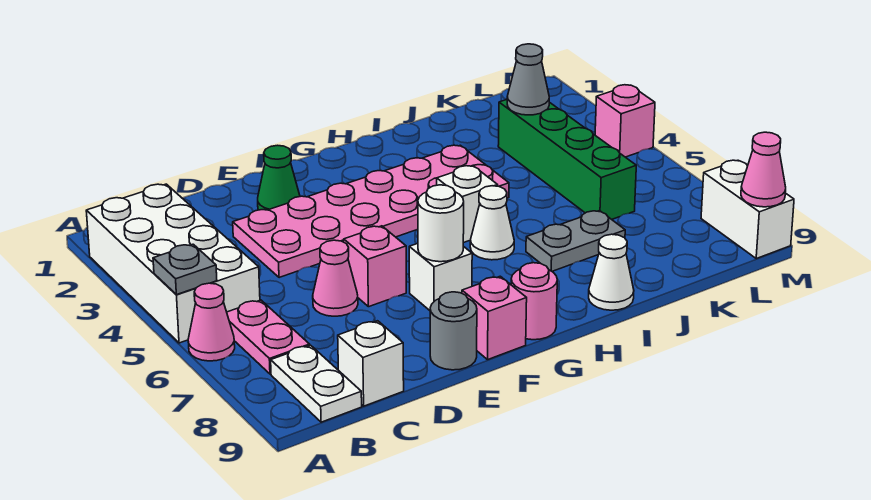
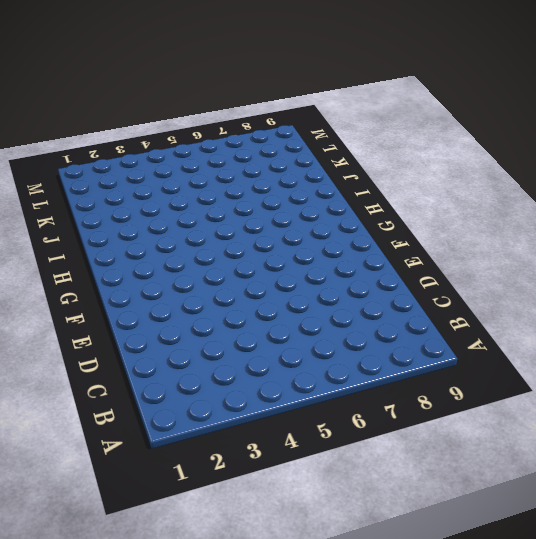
none -> white brick A2:B5 level 1
none -> pink cone A6 level 1
none -> pink plate B6:B7 level 1

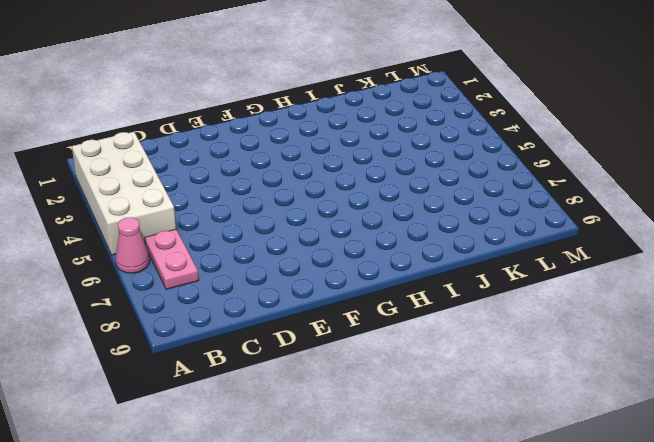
none -> white plate B8:B9 level 1
none -> white brick C9 level 1
none -> pink plate D3:I4 level 1

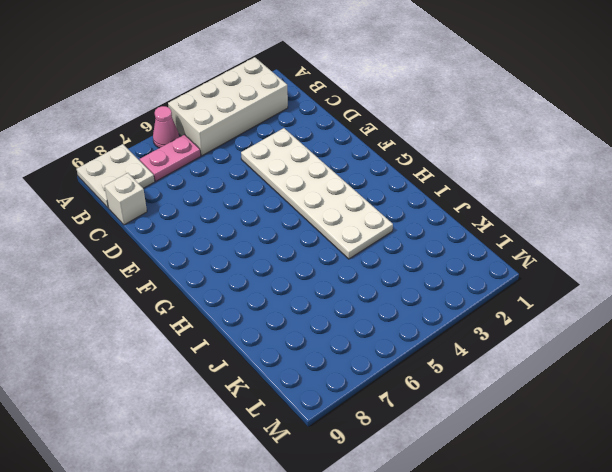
white plate A8:B9 level 1 -> white plate B8:B9 level 1
white plate D3:I4 level 1 -> pink plate D3:I4 level 1
none -> pink cone D6 level 1
none -> green cone E2 level 1
none -> pink brick E6 level 1

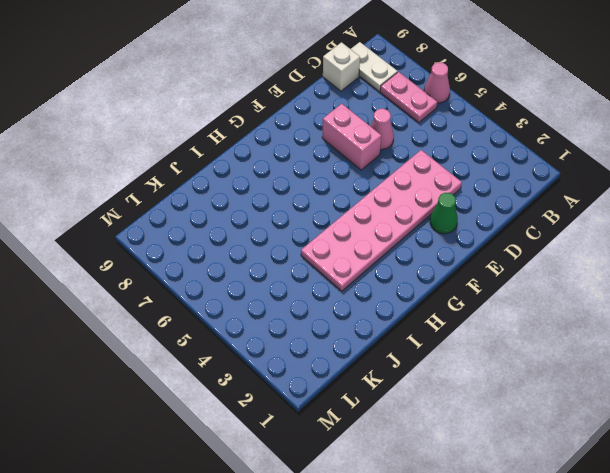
pink brick E6:E7 level 1 -> pink brick E6 level 1
none -> white brick A2:B5 level 1
none -> grey round brick E9 level 1
none -> white brick F7 level 1

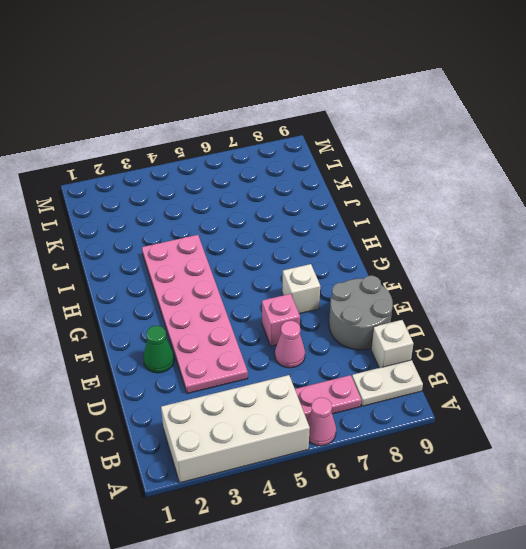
grey round brick D8:E9 level 1 -> grey round brick E9 level 1
none -> pink brick F9 level 1
none -> pink round brick G9 level 1
none -> white brick H5 level 1

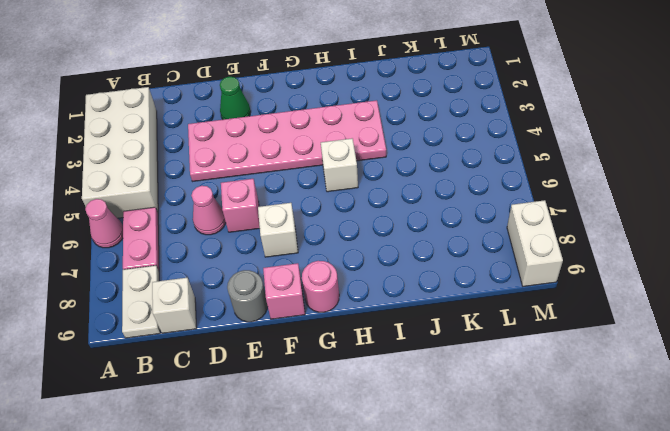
none -> white cone H6 level 1
none -> grey plate I7:J7 level 1
none -> white cone I9 level 1

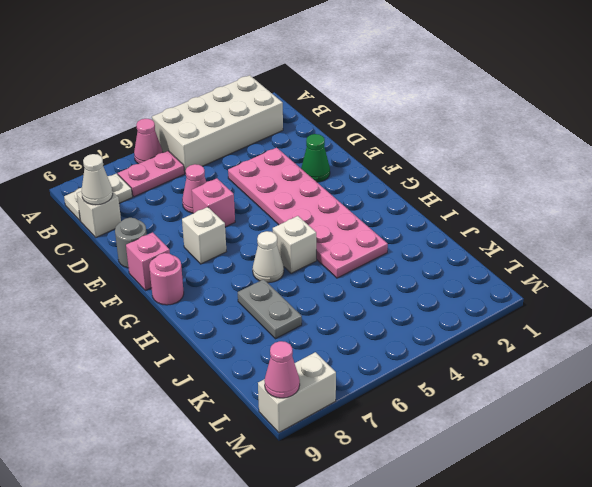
white cone C9 level 2 -> white cone I9 level 1
none -> green brick K3:K6 level 1
none -> pink brick M4 level 1
none -> grey plate A5 level 2

